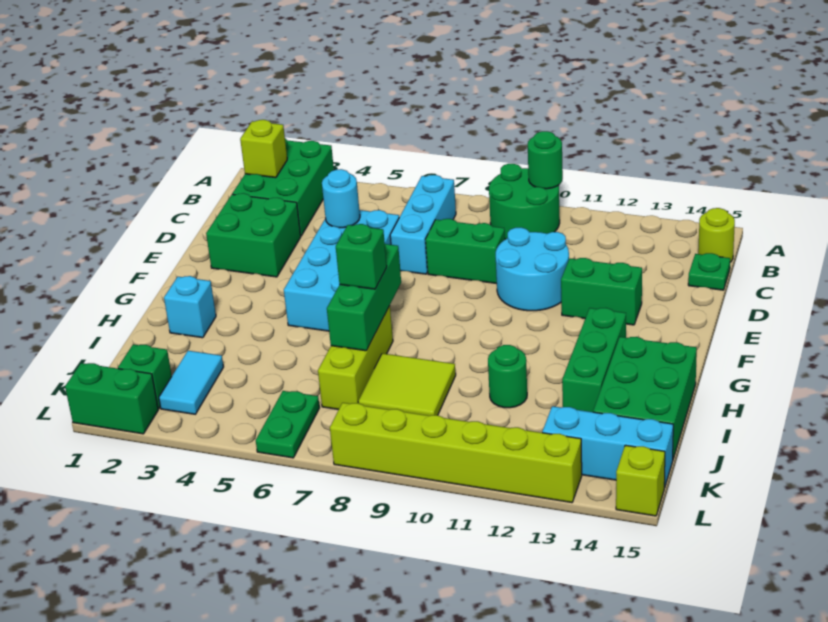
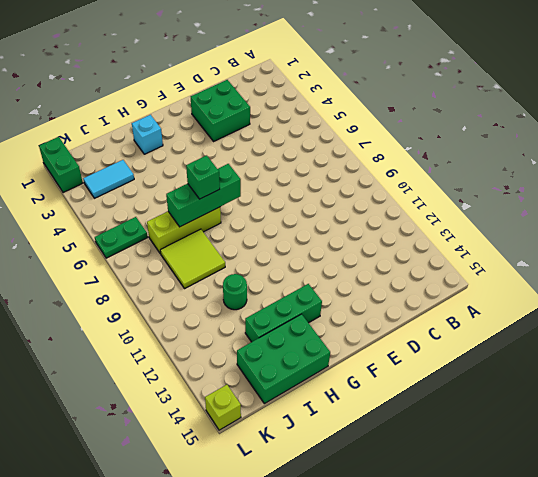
none -> green brick A2:C3 level 1
none -> green round brick A9:B10 level 1
none -> cyan brick B7:D7 level 1

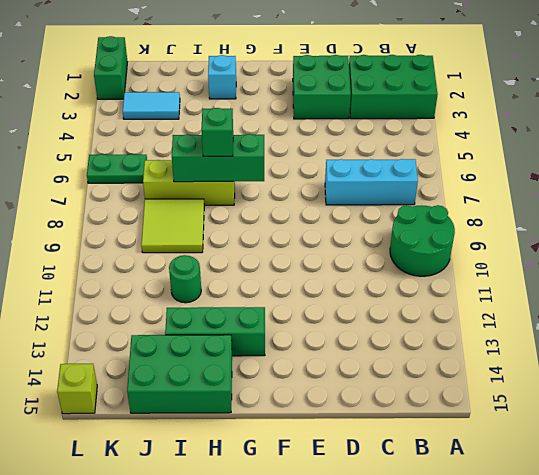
none -> lime round brick B15 level 1
none -> green plate C15 level 1
none -> cyan brick D5:G6 level 1

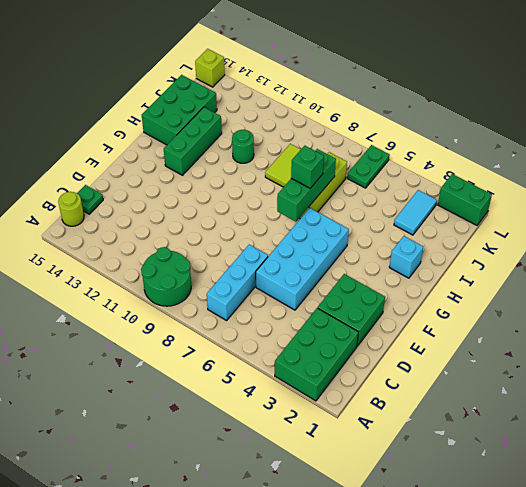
none -> green brick D8:D9 level 1
none -> cyan round brick D10:E11 level 1
none -> green brick E12:E13 level 1

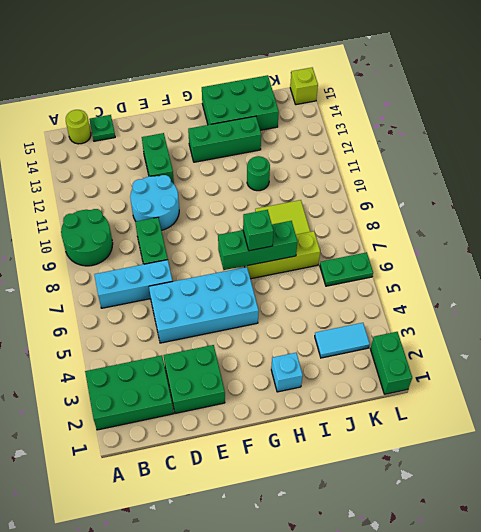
none -> green brick K2 level 1
none -> cyan brick K13:K15 level 1
none -> lime brick L8:L13 level 1

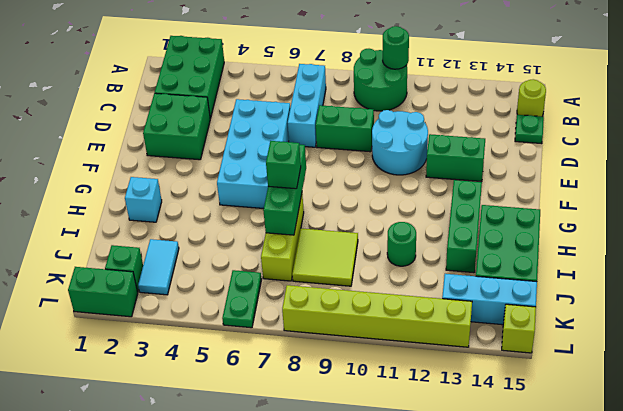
none -> lime brick B2 level 2
none -> cyan round brick D5 level 2

